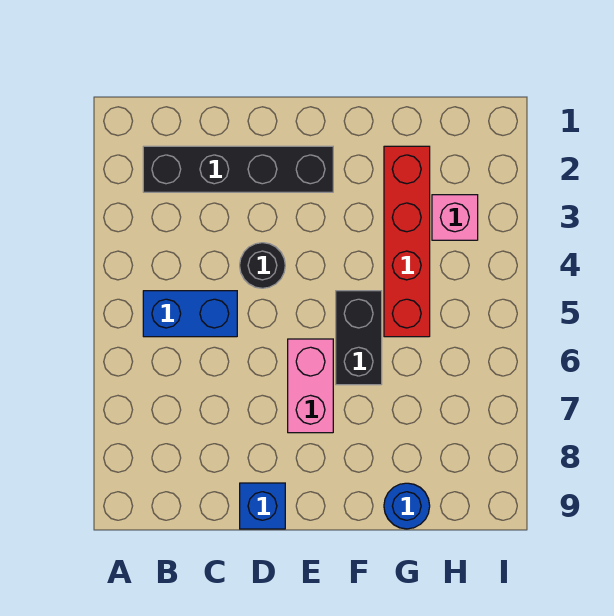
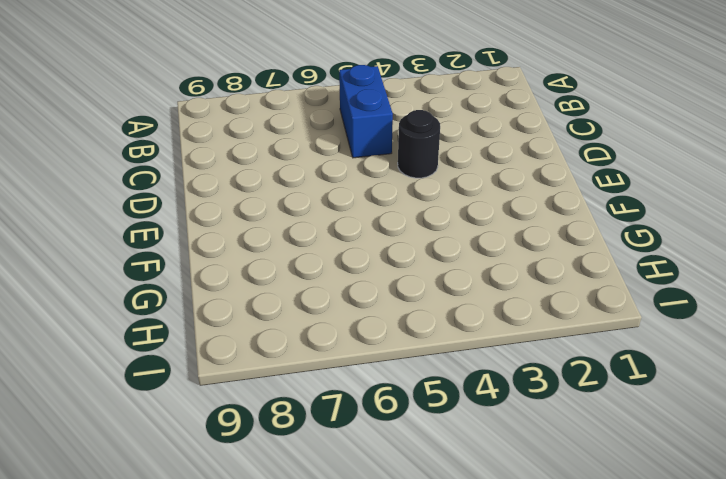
none -> black brick B2:E2 level 1
none -> blue brick D9 level 1

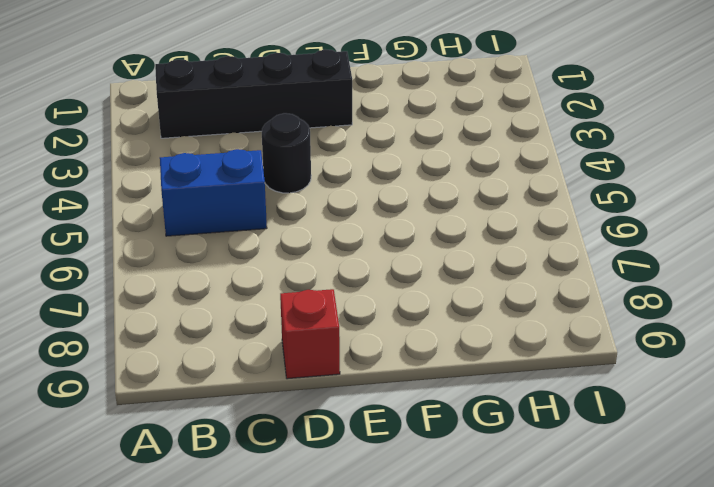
red brick D9 level 1 -> blue brick D9 level 1
none -> pink brick E6:E7 level 1
none -> black brick F5:F6 level 1

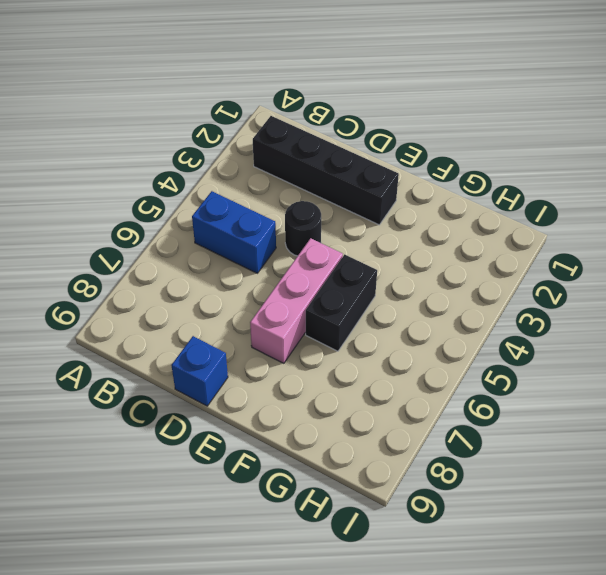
pink brick E5:E7 level 1 -> pink brick E6:E7 level 1
none -> red brick G2:G5 level 1
none -> blue round brick G9 level 1

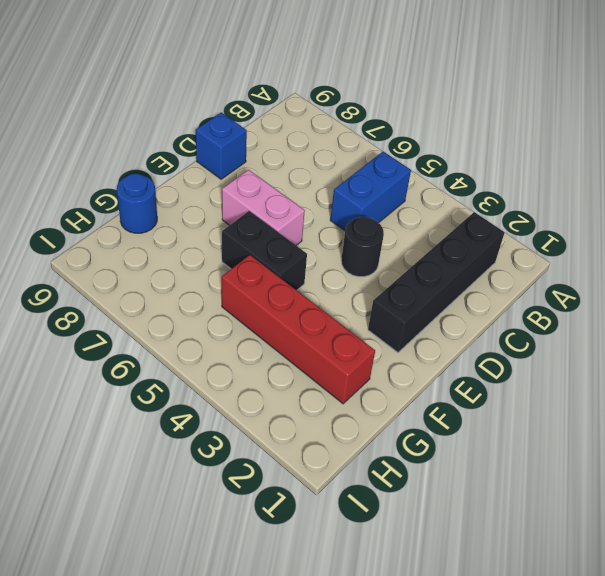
none -> pink brick H3 level 1

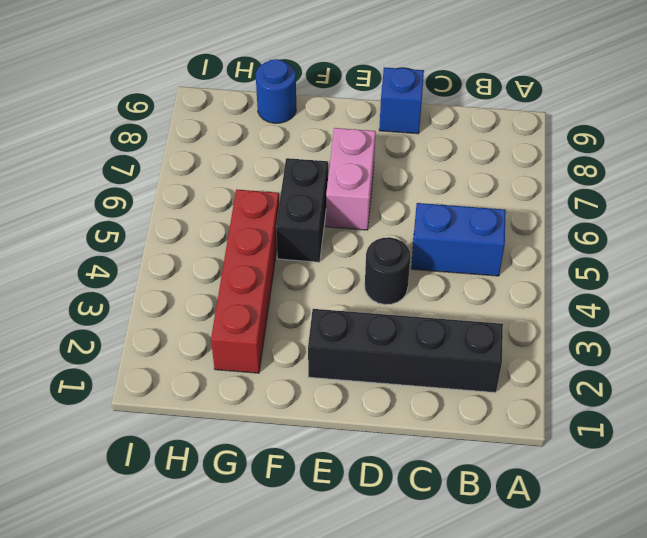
none -> pink brick H3 level 1

